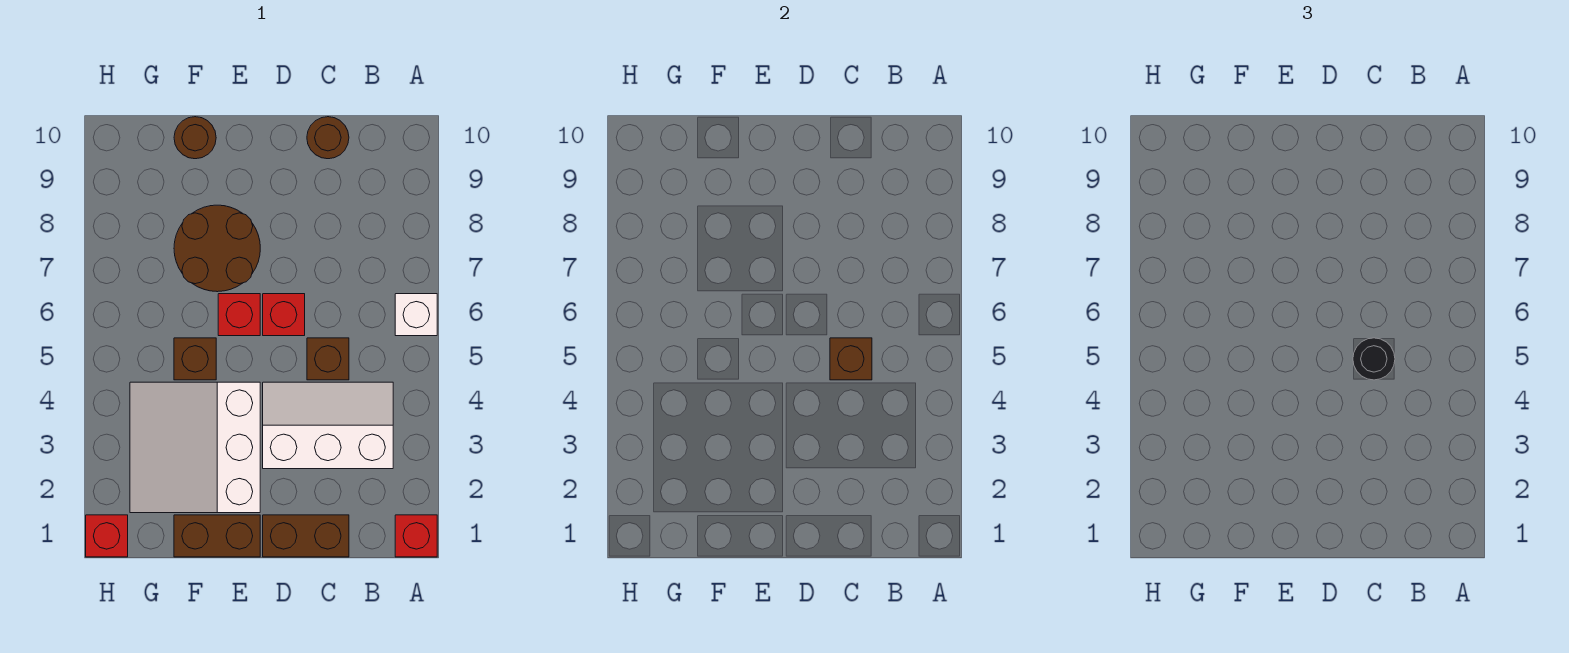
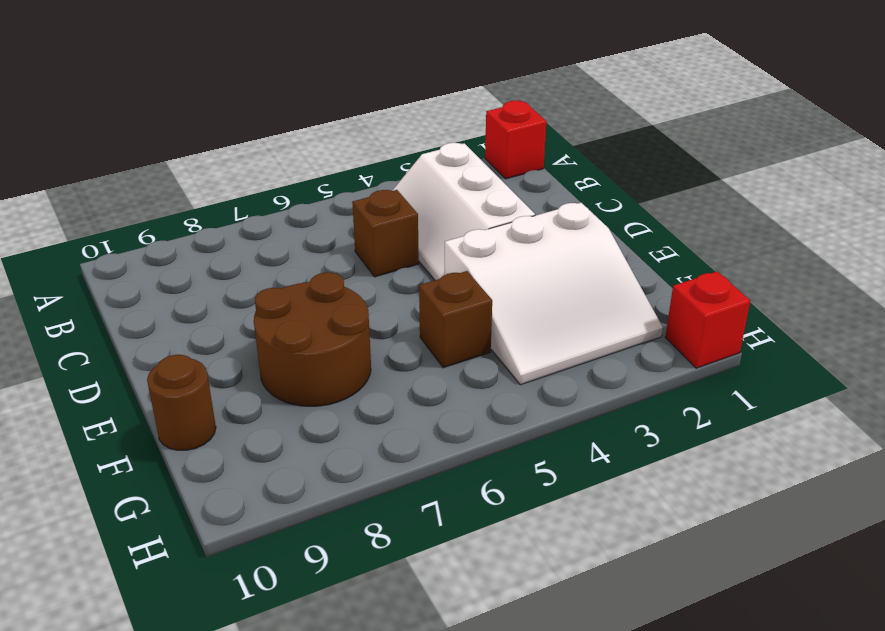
none -> white brick A6 level 1
none -> brown brick C1:D1 level 1
none -> brown round brick C10 level 1

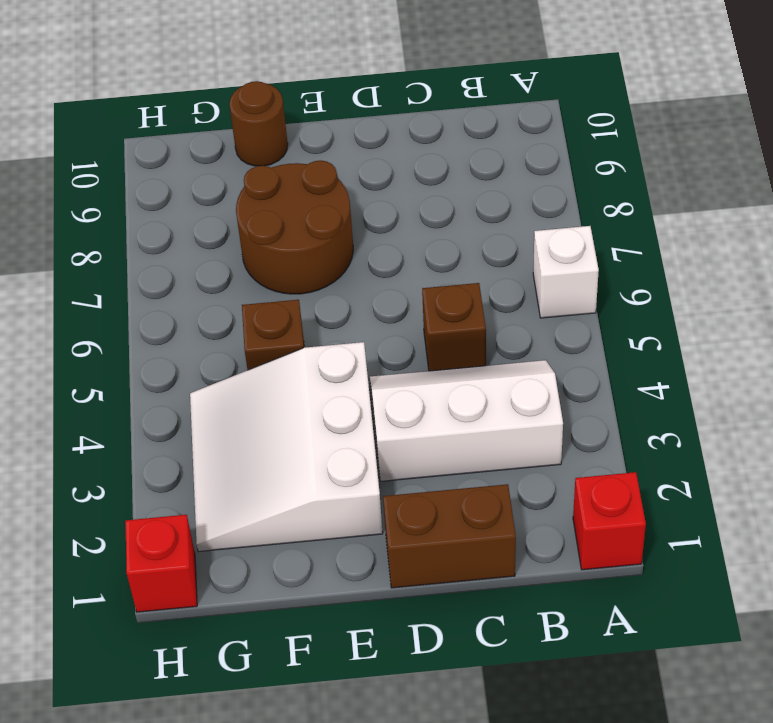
none -> brown round brick C10 level 1
none -> red brick D6 level 1
none -> brown brick E1:F1 level 1

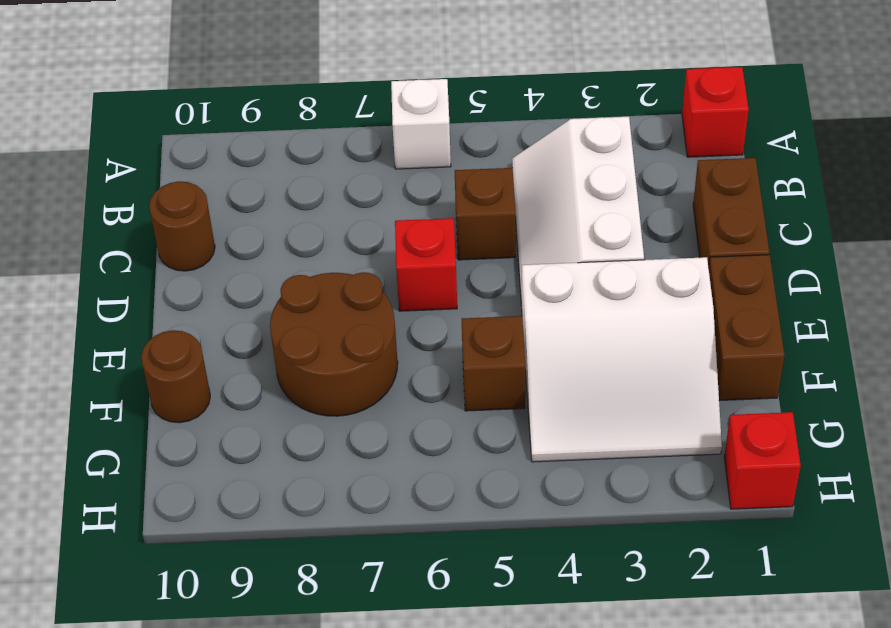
none -> red brick E6 level 1
none -> brown brick C5 level 2
none -> black round brick C5 level 3

